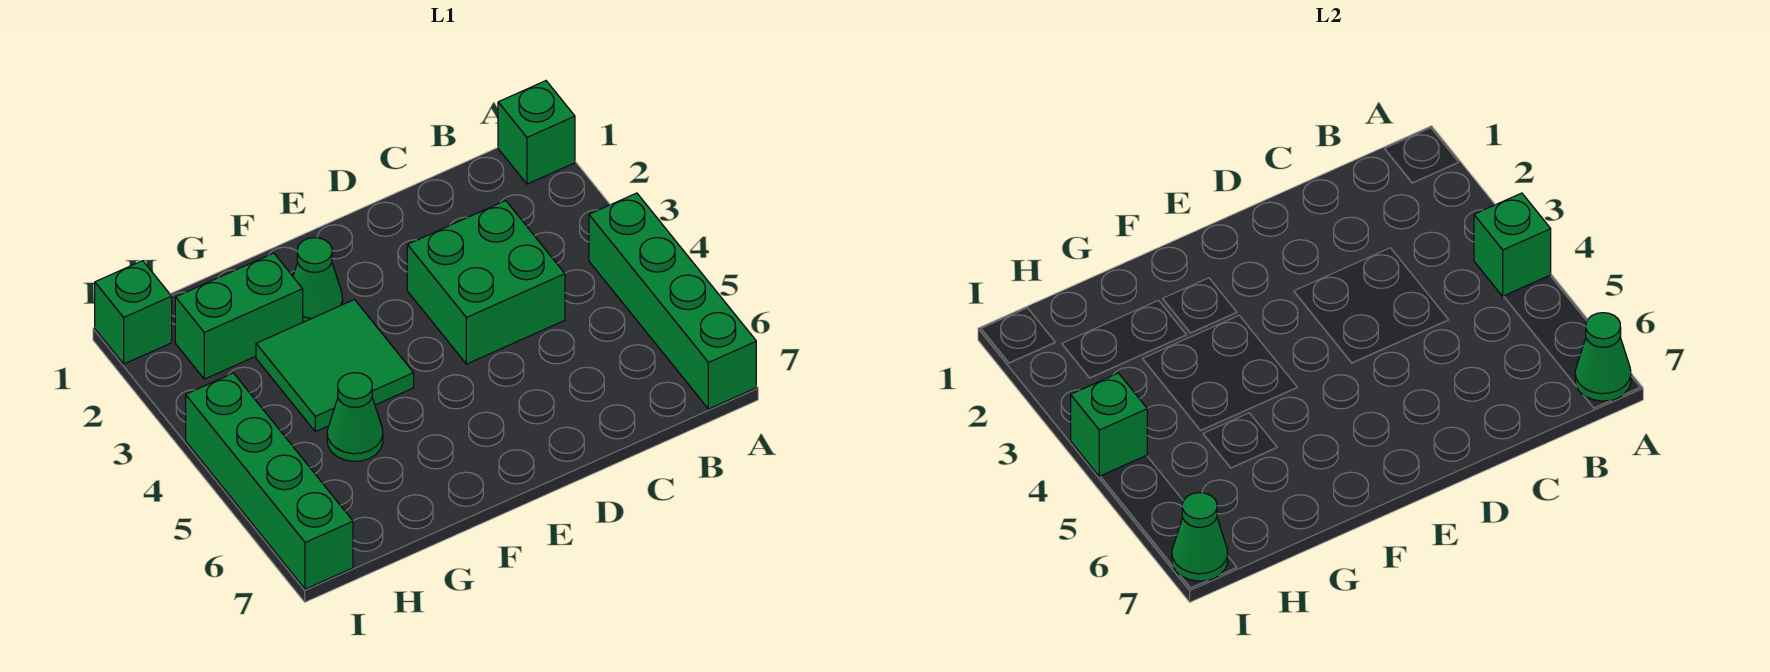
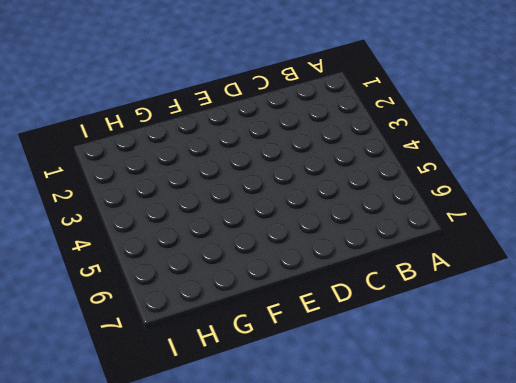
none -> green brick A1 level 1
none -> green brick A4:A7 level 1
none -> green brick C3:D4 level 1

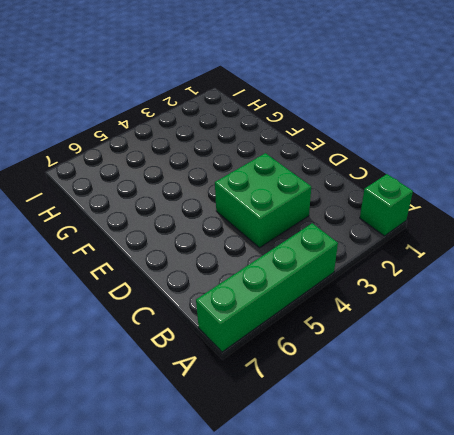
none -> green cone F2 level 1
none -> green tile F3:G4 level 1
none -> green brick G2:H2 level 1

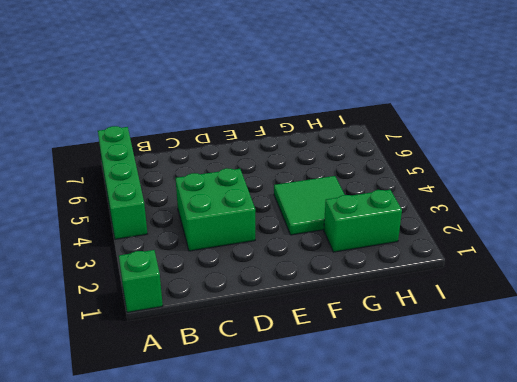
none -> green cone F2 level 1
none -> green cone G5 level 1
none -> green brick I1 level 1

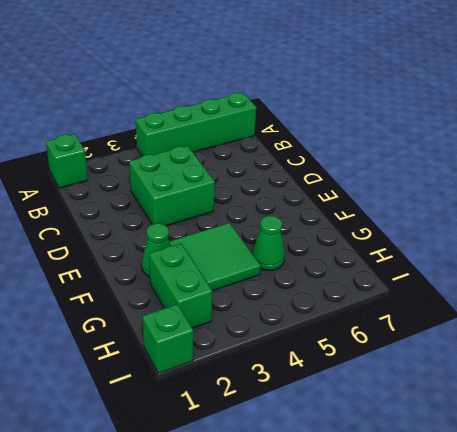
none -> green brick I4:I7 level 1
none -> green brick A4 level 2
none -> green cone A7 level 2

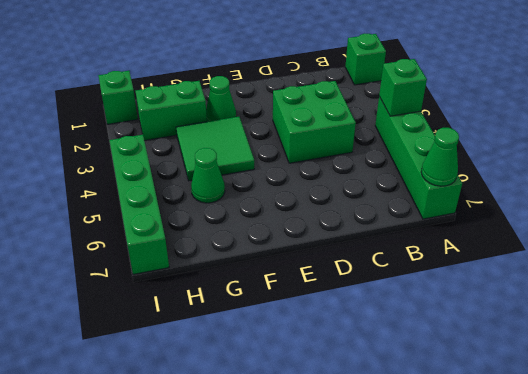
none -> green brick I4 level 2
none -> green cone I7 level 2

